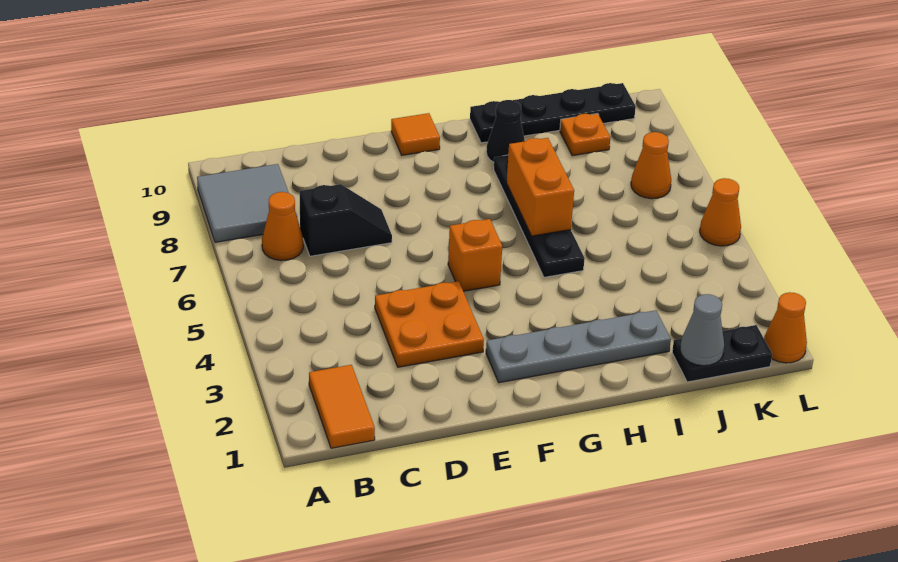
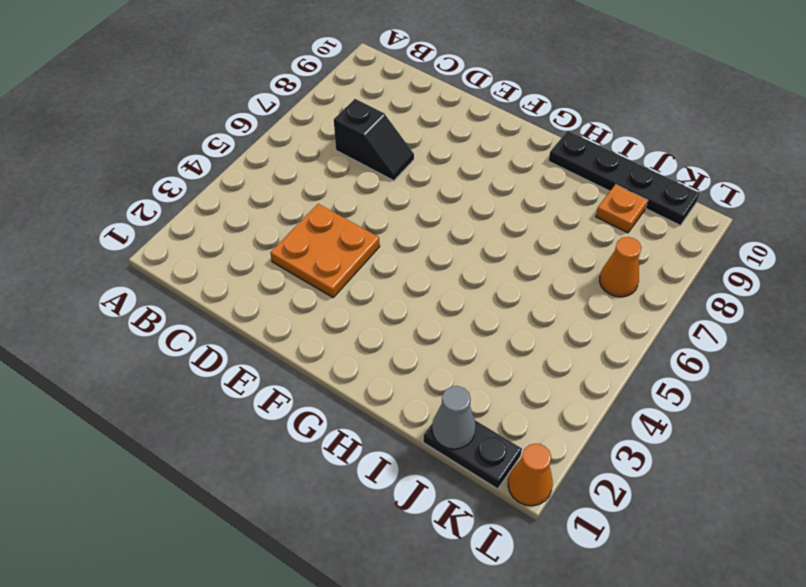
none -> grey tile A8:B9 level 1
none -> orange tile B1:B2 level 1
none -> orange cone B7 level 1

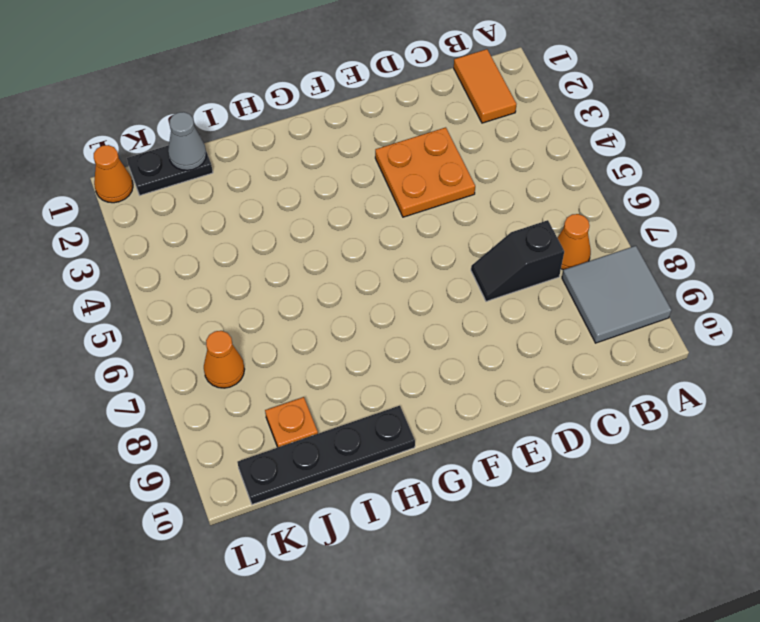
none -> grey plate F2:I2 level 1
none -> orange brick F5 level 1
none -> orange tile F10 level 1

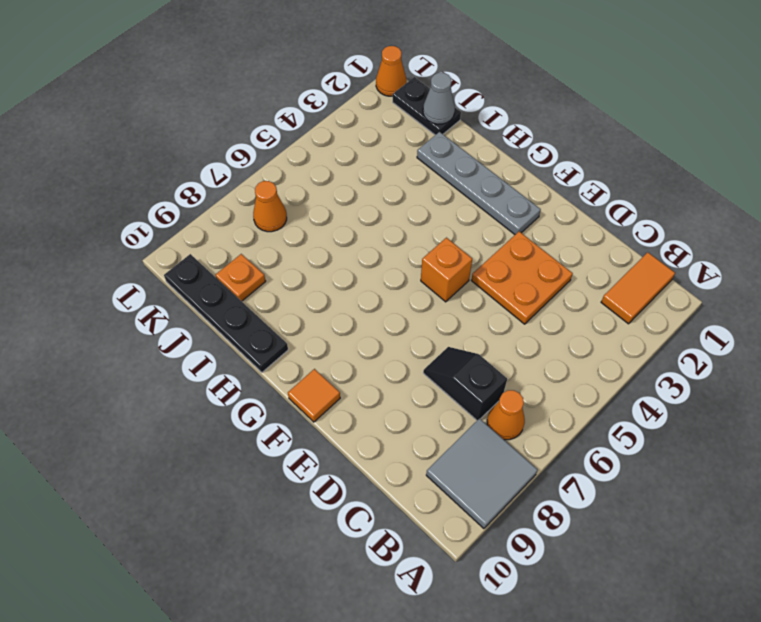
none -> black plate H5:H8 level 1
none -> black cone H9 level 1
none -> orange cone L5 level 1

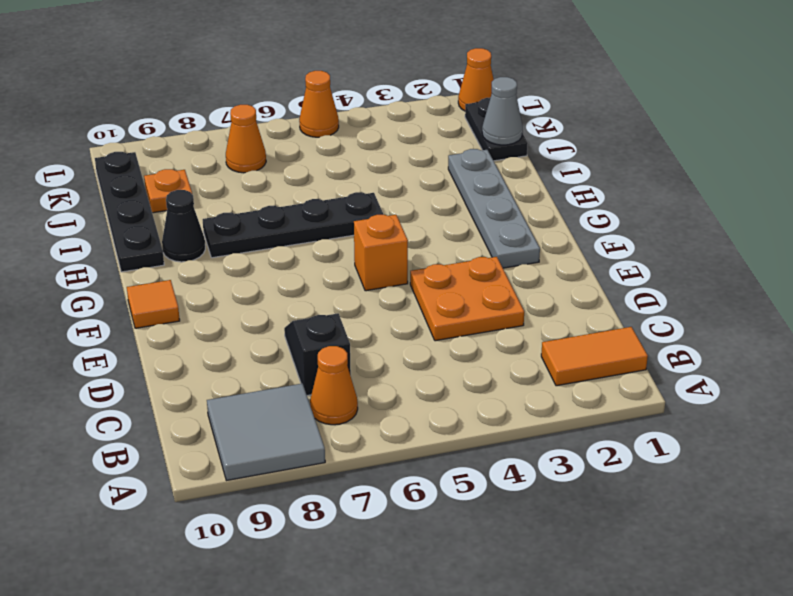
none -> orange brick H6:H7 level 2

